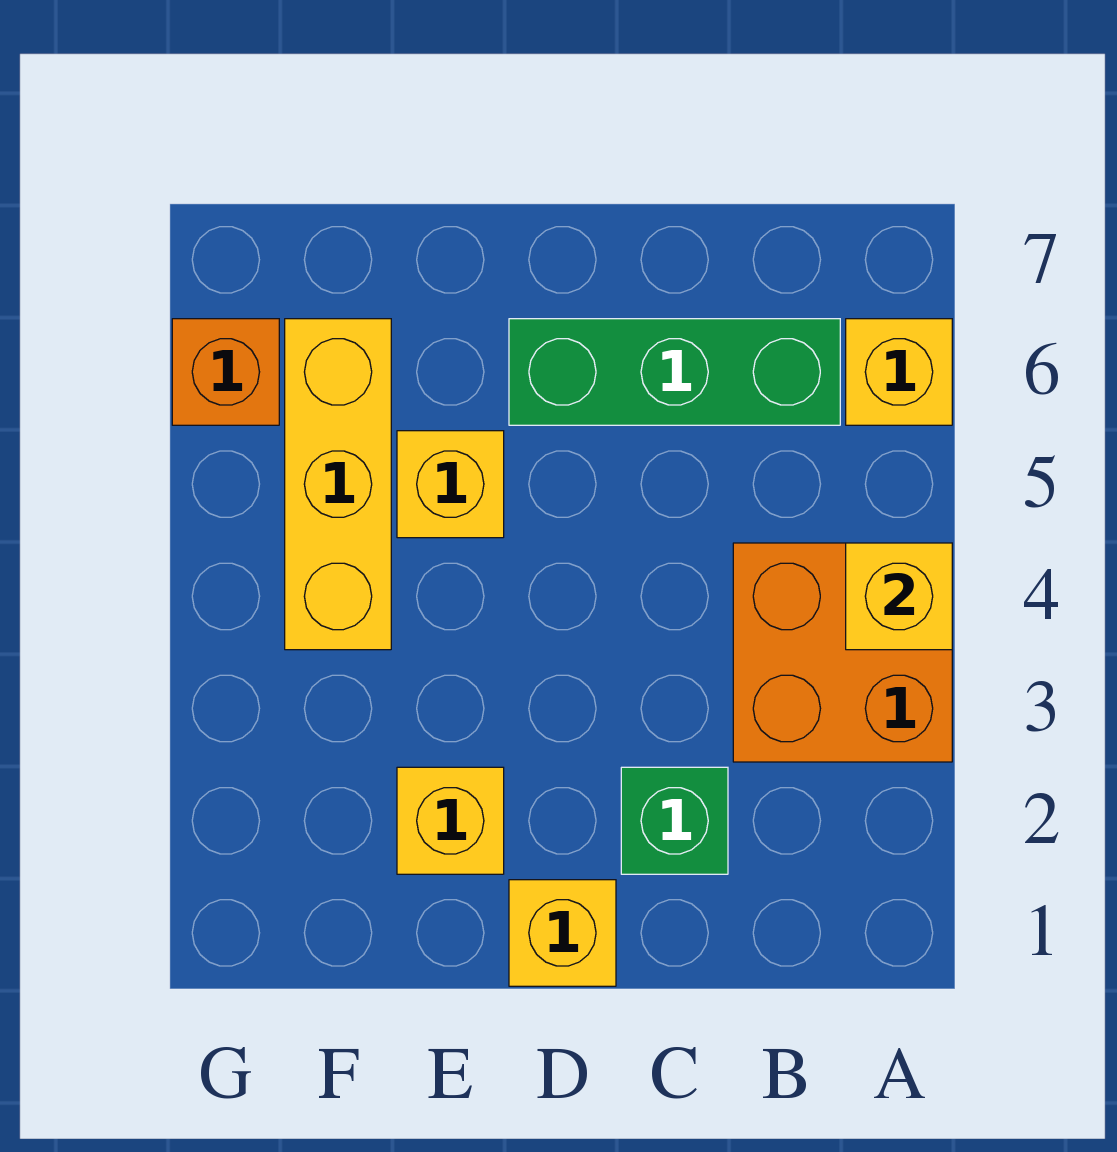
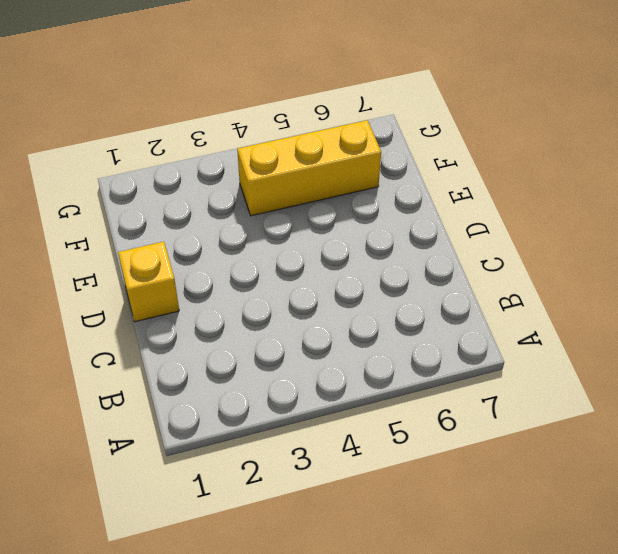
none -> orange brick A3:B4 level 1
none -> yellow brick A6 level 1

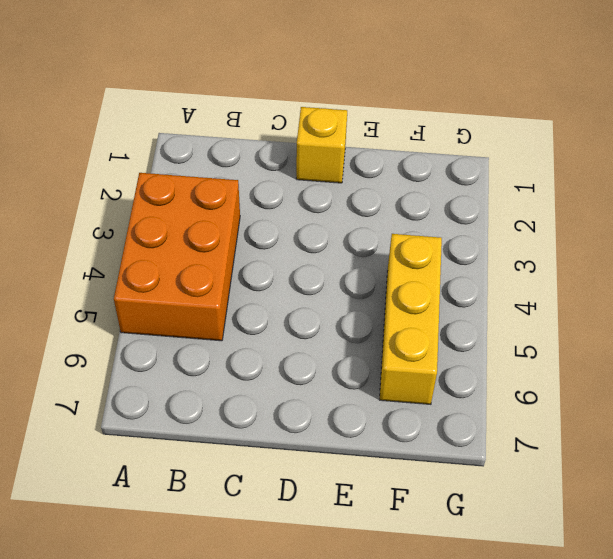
orange brick A3:B5 level 1 -> orange brick A3:B4 level 1
none -> yellow brick A6 level 1
none -> green brick B6:D6 level 1

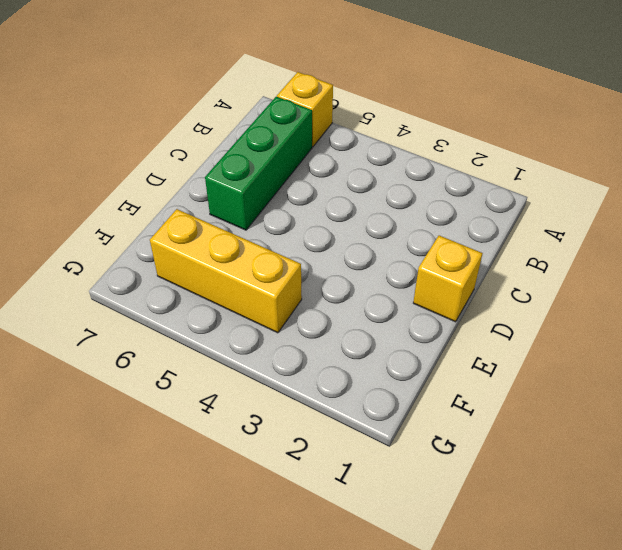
none -> orange brick A3:B4 level 1
none -> green brick C2 level 1

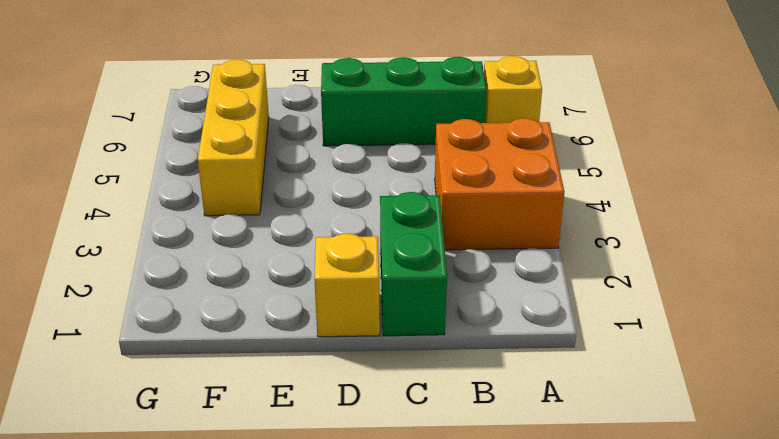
green brick C1:C2 level 1 -> green brick C2 level 1
none -> yellow brick E2 level 1
none -> yellow brick E5 level 1

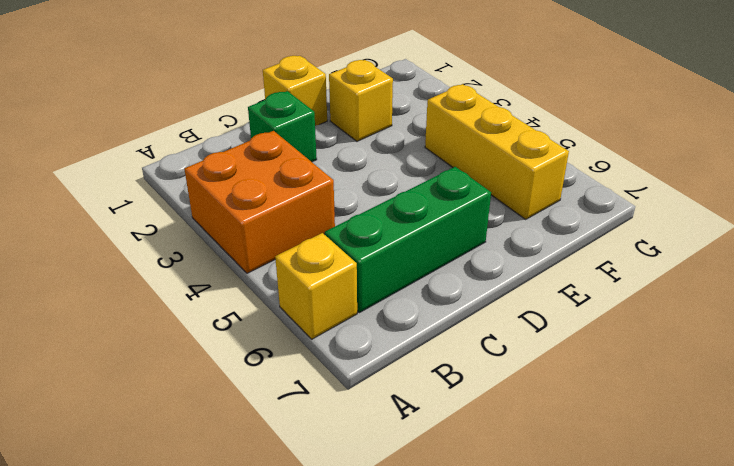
none -> yellow brick E5 level 1
none -> orange brick G6 level 1

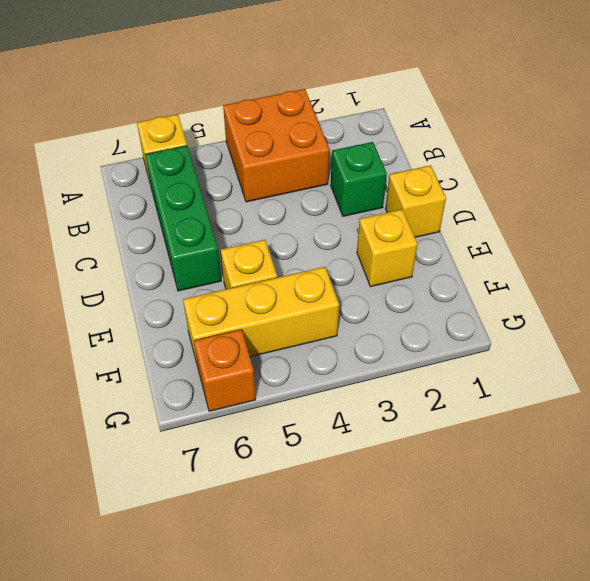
none -> yellow brick A4 level 2

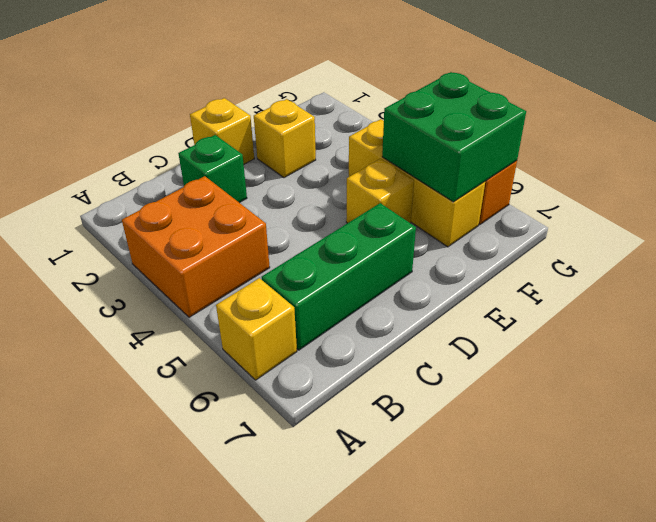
green brick F5:G6 level 2 -> none
none -> yellow brick A4 level 2

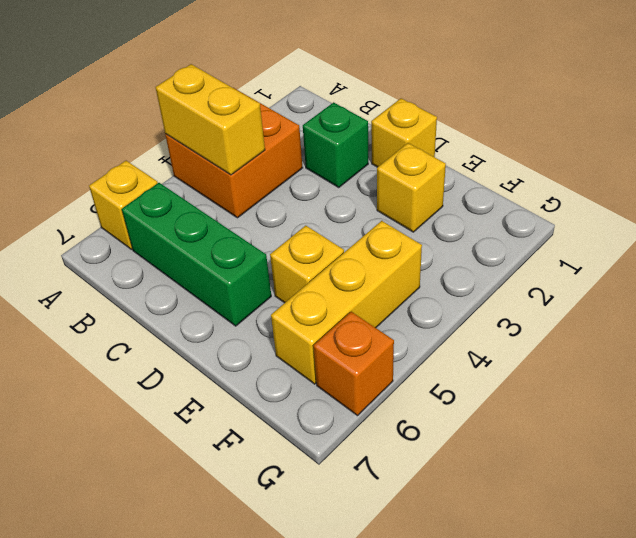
yellow brick A4:B4 level 2 -> yellow brick A4 level 2

